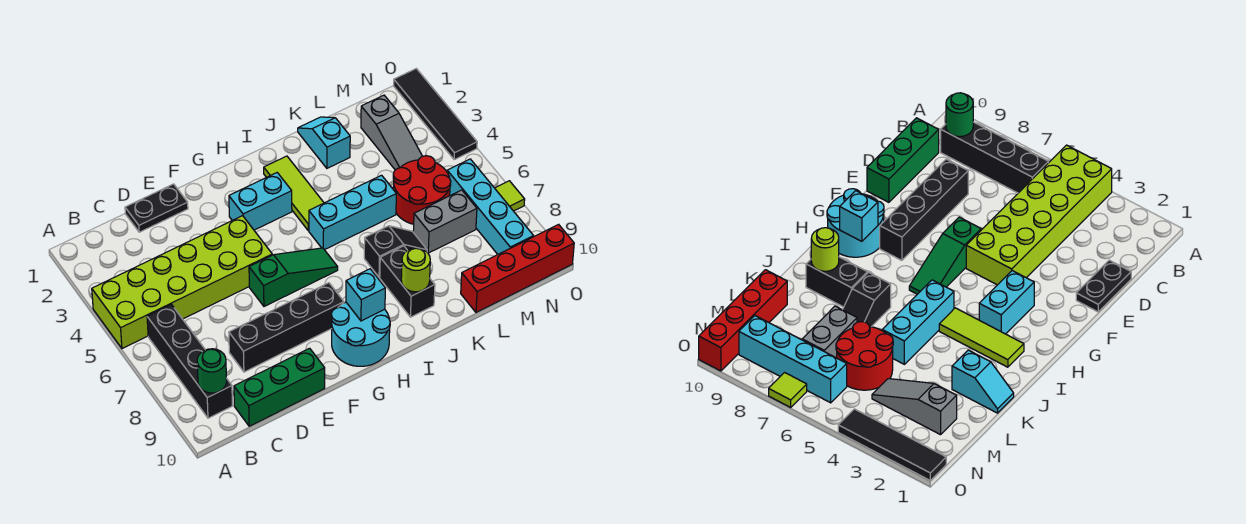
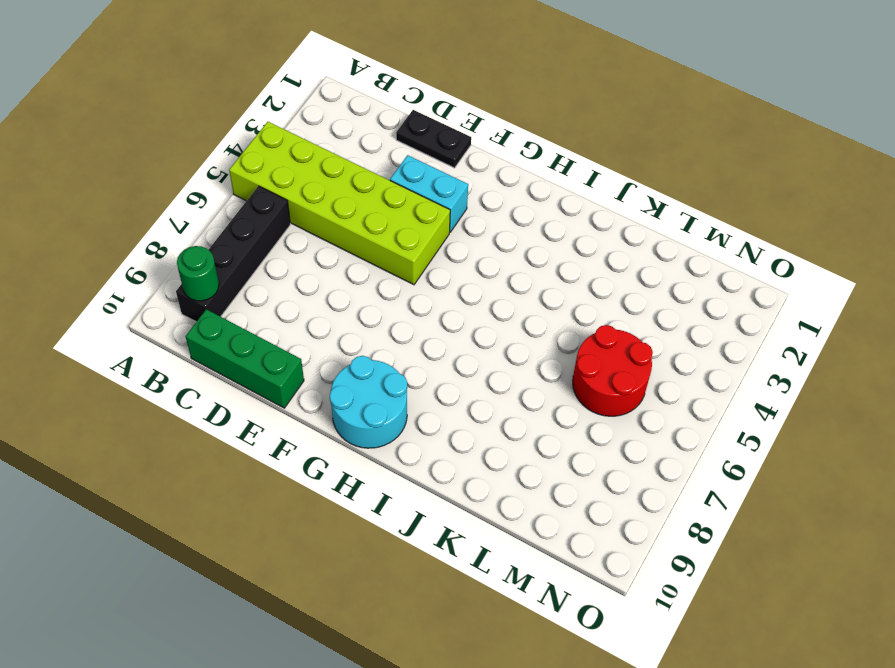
cyan brick E3:F3 level 1 -> cyan brick G3:H3 level 1
none -> black brick D8:G8 level 1
none -> green slope F6:H6 level 1 top F
none -> lime tile I2:I4 level 1

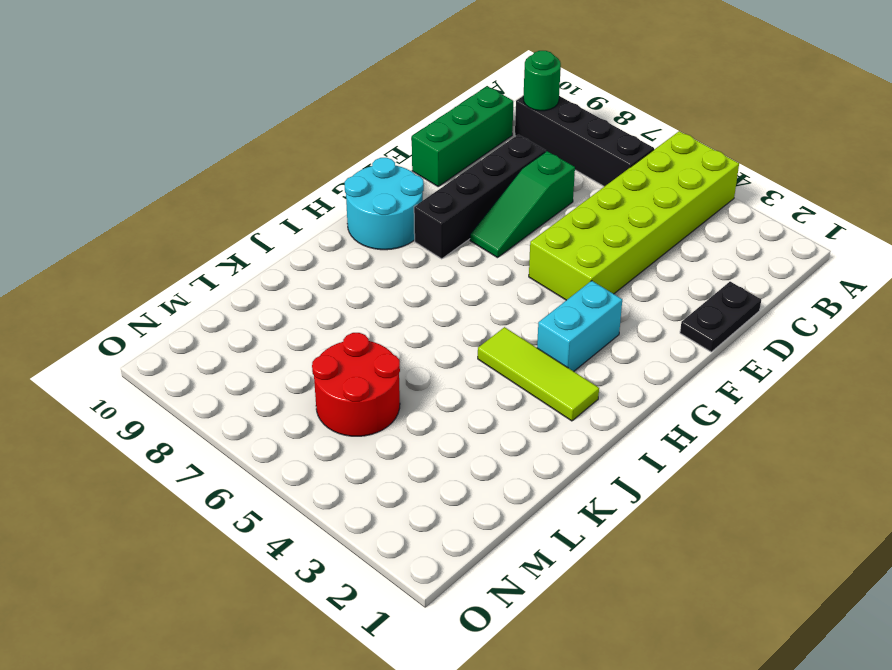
green slope D7:F7 level 1 top D -> green slope F6:H6 level 1 top F
none -> cyan brick I5:K5 level 1
none -> black slope J7:K7 level 1 top J
none -> black brick J8:J9 level 1

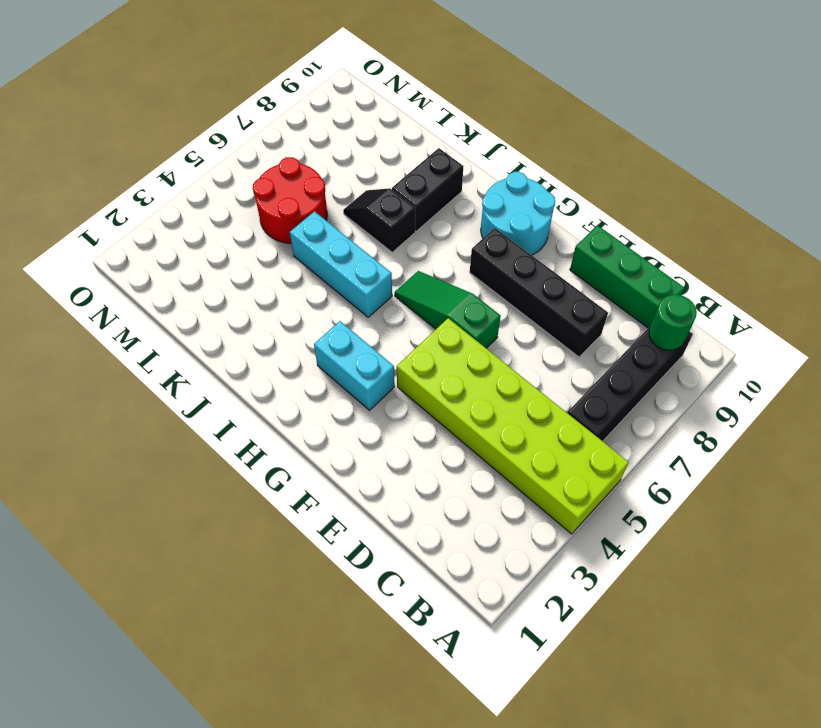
none -> black plate D1:E1 level 1
none -> lime tile I2:I4 level 1
none -> cyan slope K1:K2 level 1 top 2

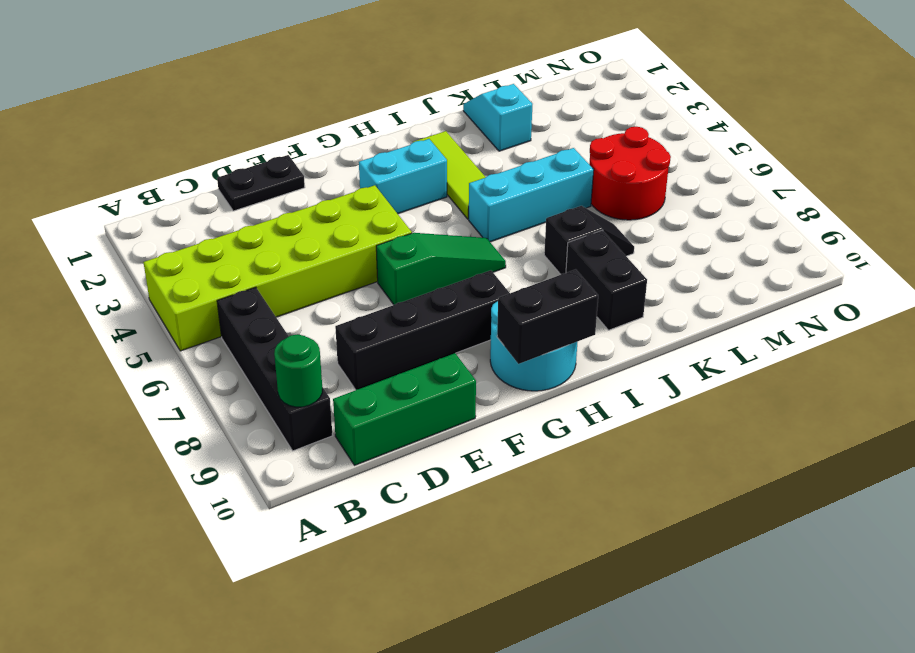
black brick G10:H10 level 2 -> none
none -> grey brick L7:M7 level 1
none -> red brick L10:O10 level 1
none -> grey slope M2:M4 level 1 top 2

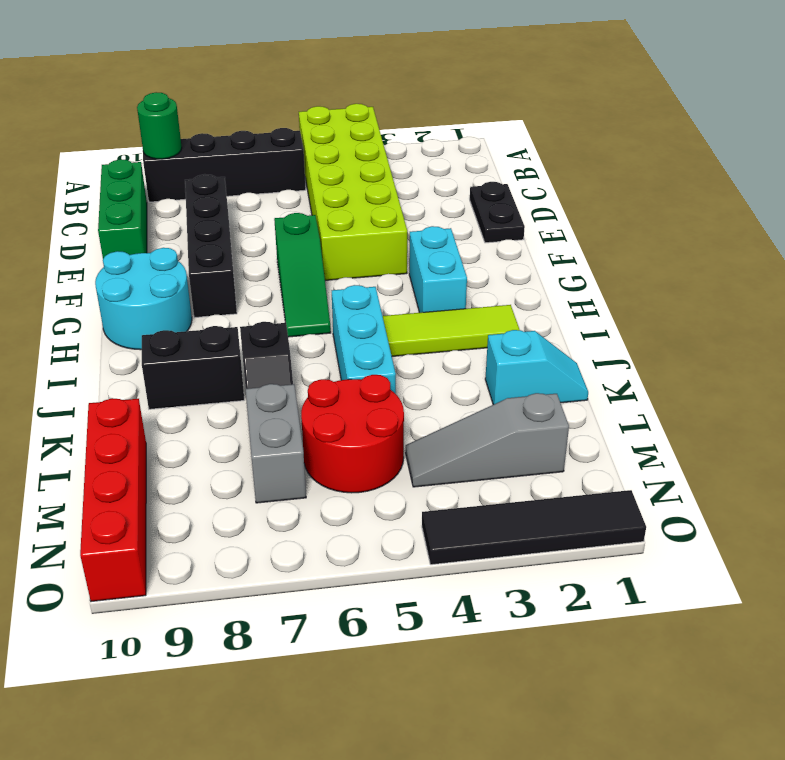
none -> cyan brick N6:N9 level 1
none -> lime tile O7 level 1
none -> cyan brick H9 level 2

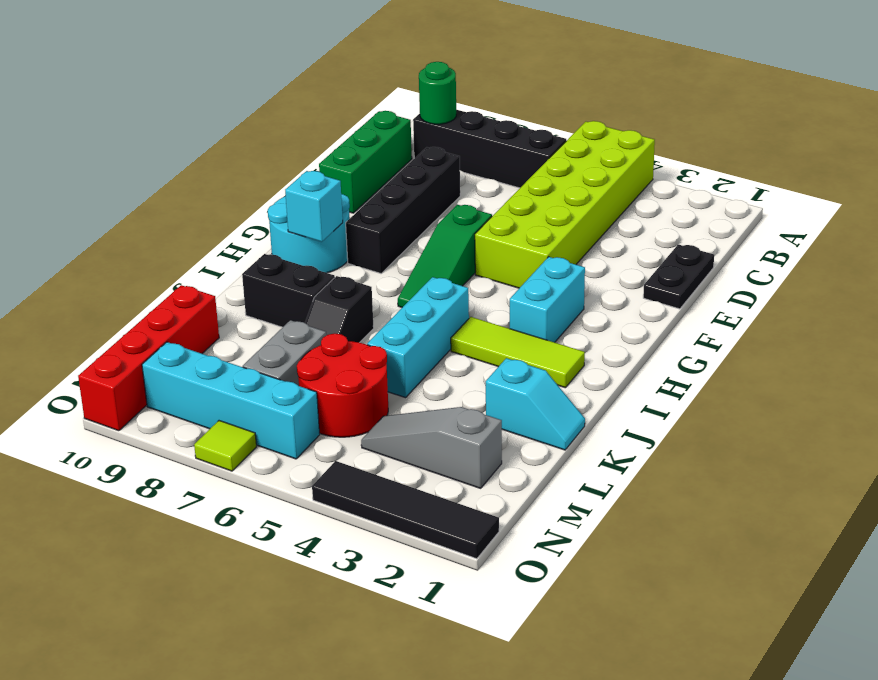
none -> lime round brick J9 level 2

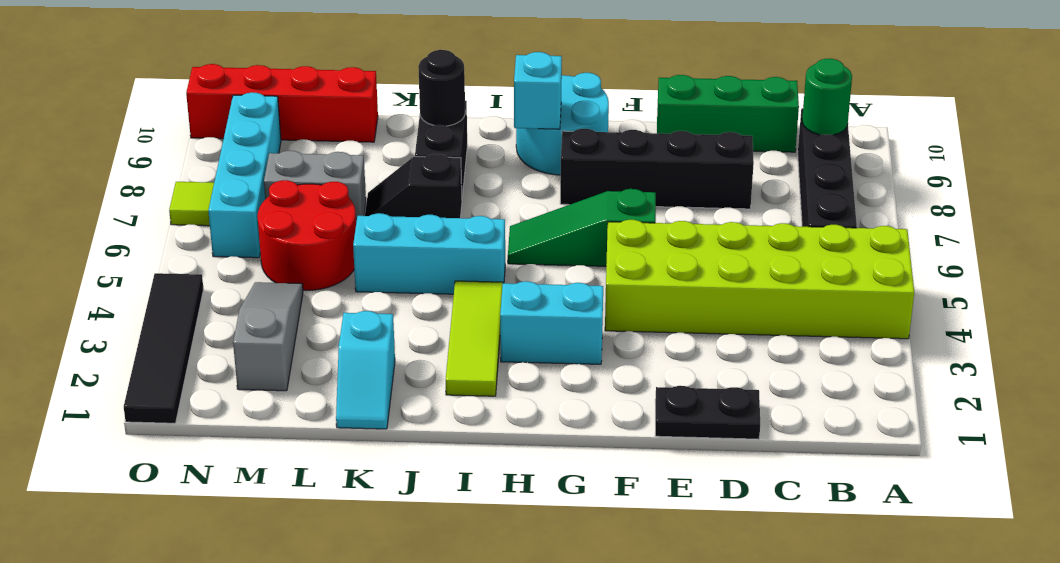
black round brick J9 level 2 -> lime round brick J9 level 2

